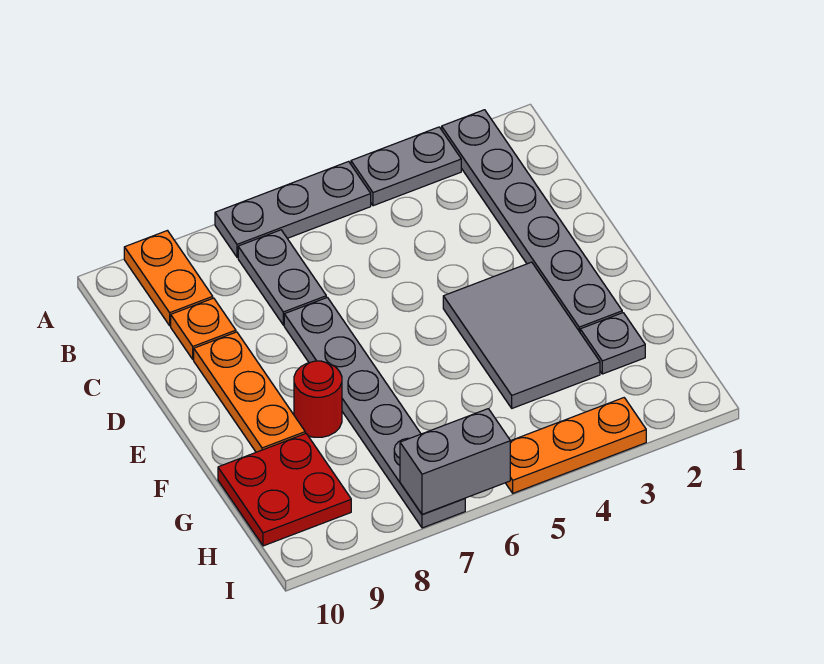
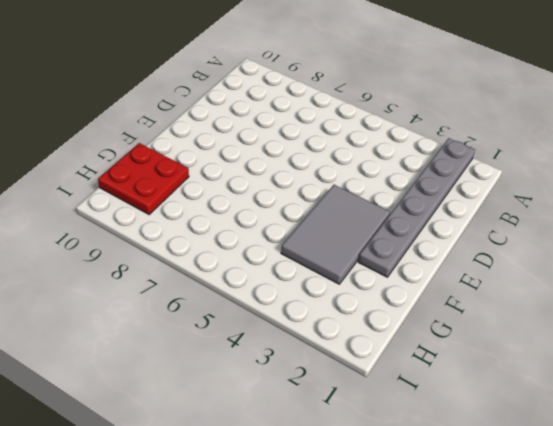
none -> grey plate A3:A4 level 1
none -> grey plate A5:A7 level 1
none -> orange plate A9:B9 level 1

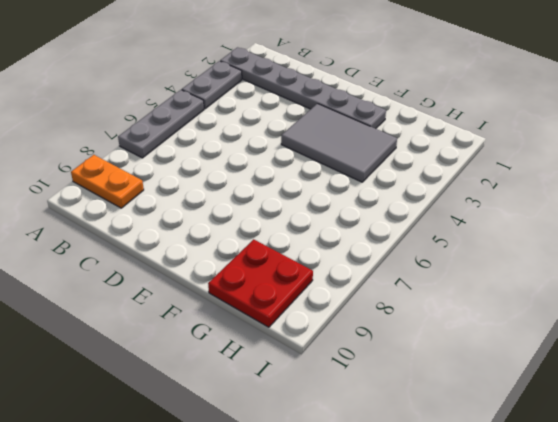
none -> grey plate B7:C7 level 1
none -> orange plate C9 level 1
none -> grey plate D7:I7 level 1

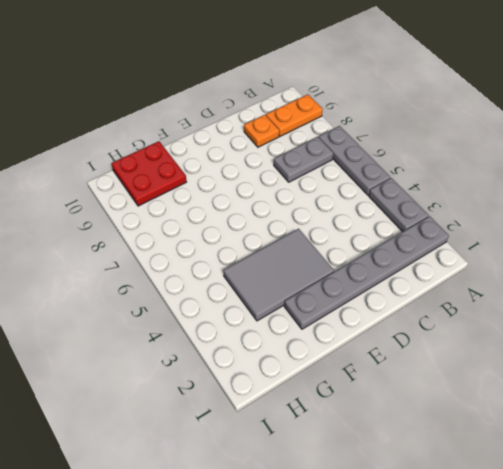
none -> grey plate D7:I7 level 1
none -> orange plate D9:F9 level 1
none -> red round brick F8 level 1

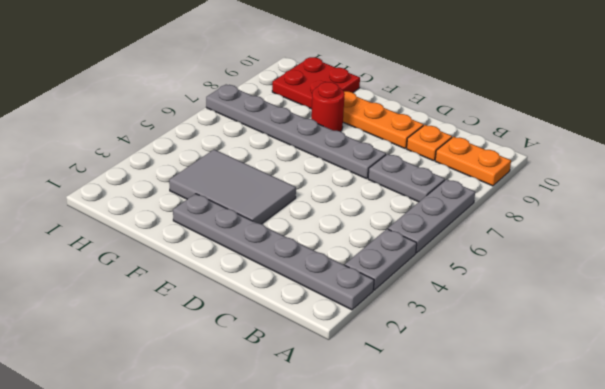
none -> grey plate G2 level 1
none -> orange plate I3:I5 level 1
none -> grey brick I6:I7 level 2

